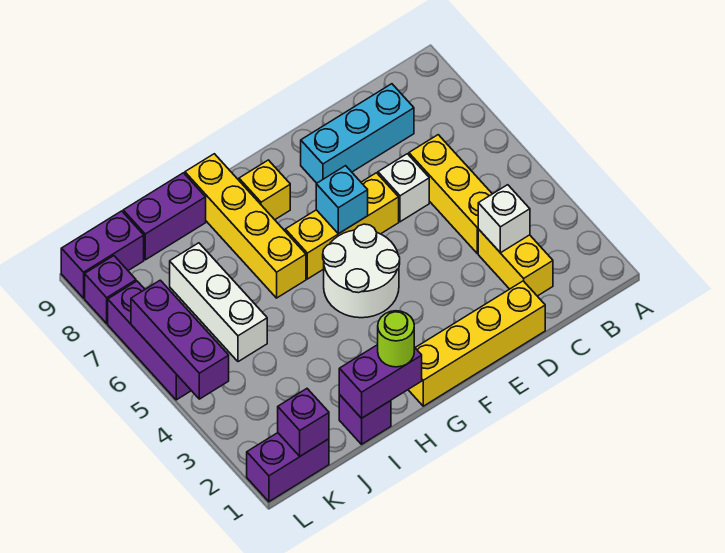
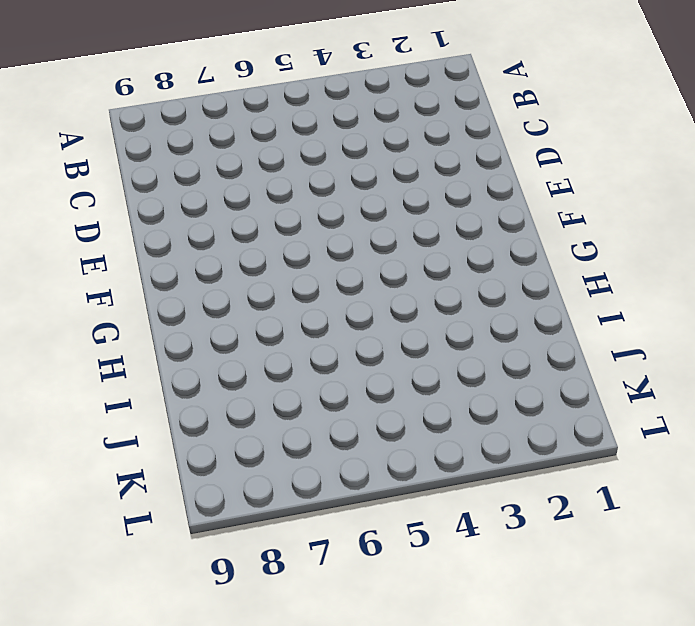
none -> yellow brick C2:C3 level 1
none -> yellow brick C4:C6 level 1
none -> cyan brick C8:E8 level 1

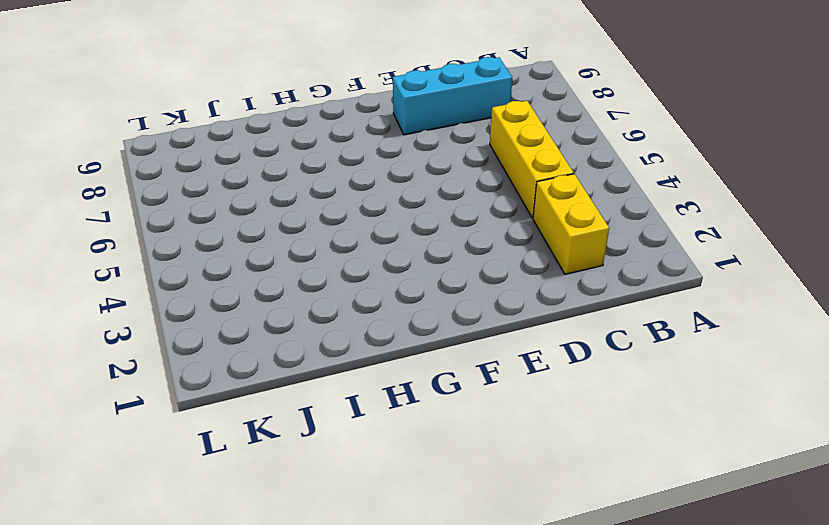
none -> yellow brick D1:G1 level 1
none -> white brick D6 level 1
none -> yellow brick E6:G6 level 1

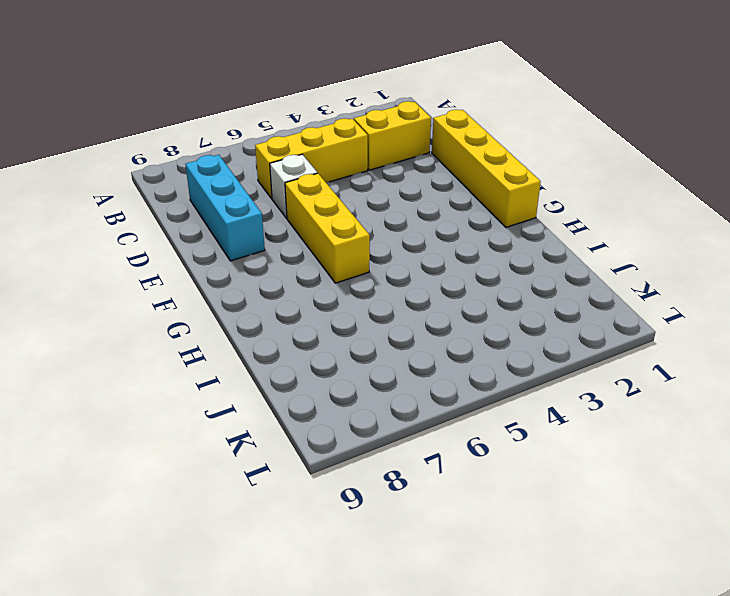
none -> white round brick F4:G5 level 1
none -> yellow brick G8 level 1
none -> yellow brick H6:H9 level 1

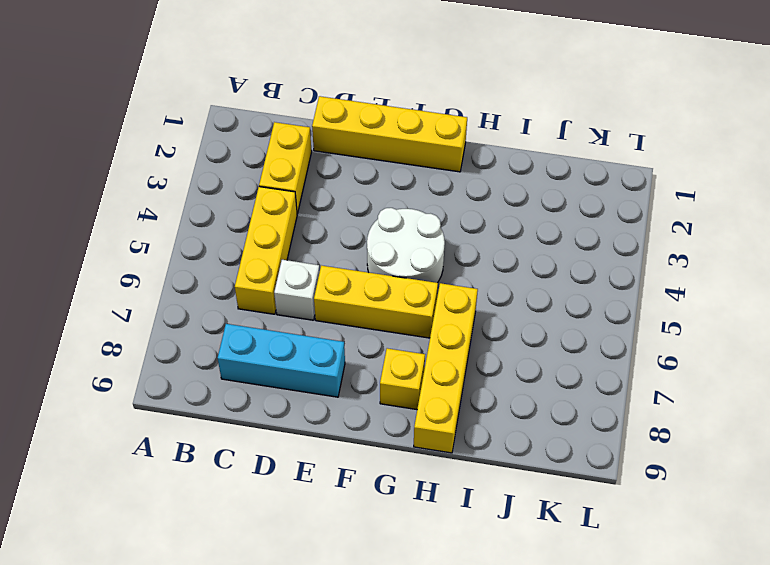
none -> purple brick I1 level 1
none -> purple brick I9:J9 level 1
none -> white brick J5:J7 level 1

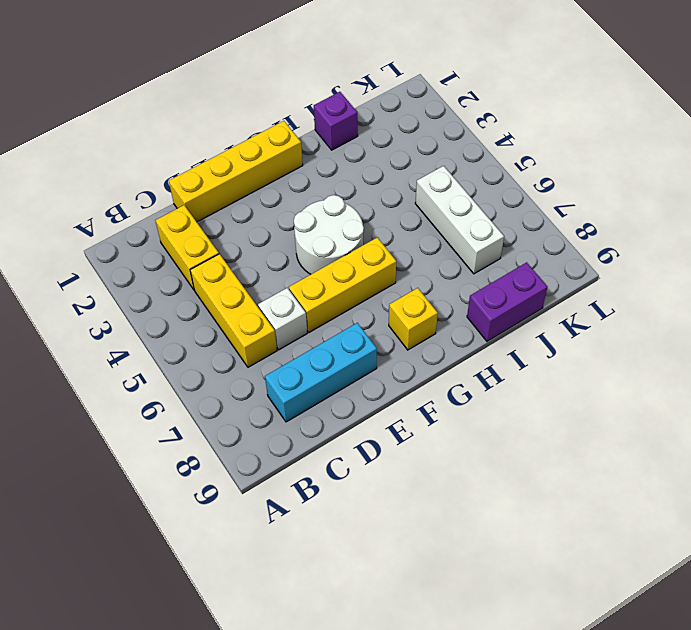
none -> yellow brick H6:H9 level 1
none -> purple brick K1:L1 level 1
none -> purple brick K9:L9 level 1

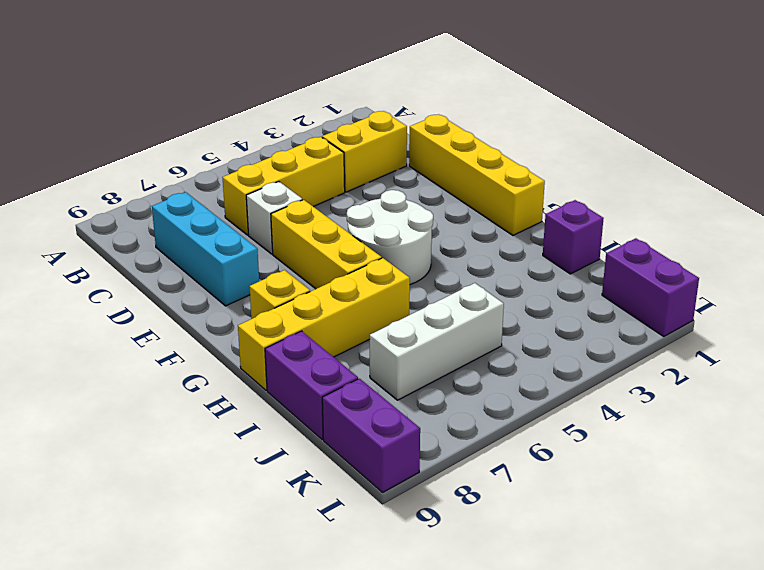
none -> purple brick L5:L7 level 1
none -> purple brick L8 level 1
none -> white brick C3 level 2

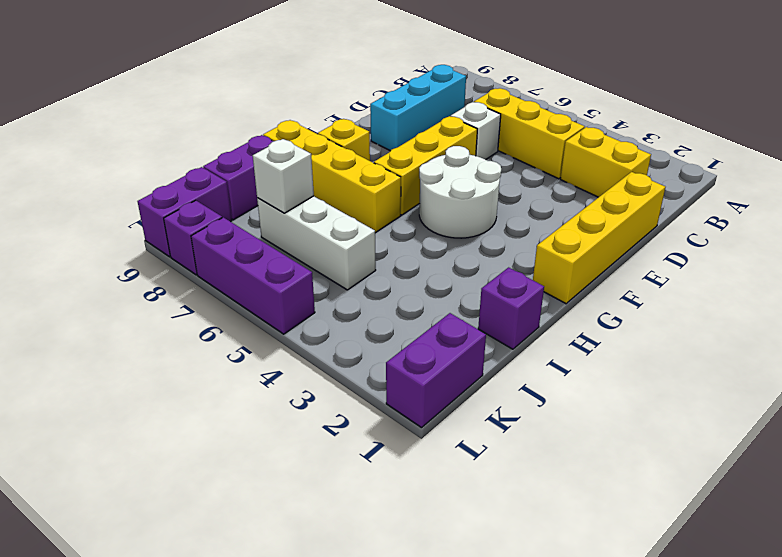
white brick J7 level 2 -> white brick C3 level 2
none -> cyan brick F6 level 2
none -> purple brick H1:I1 level 2
none -> purple brick K1 level 2

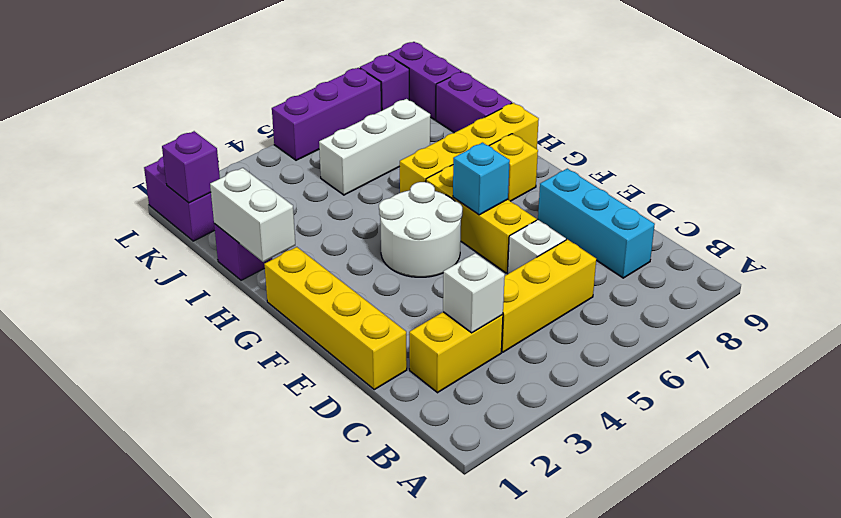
white brick H1:I1 level 2 -> purple brick H1:I1 level 2
none -> purple brick L4:L6 level 2
none -> lime round brick H1 level 3

